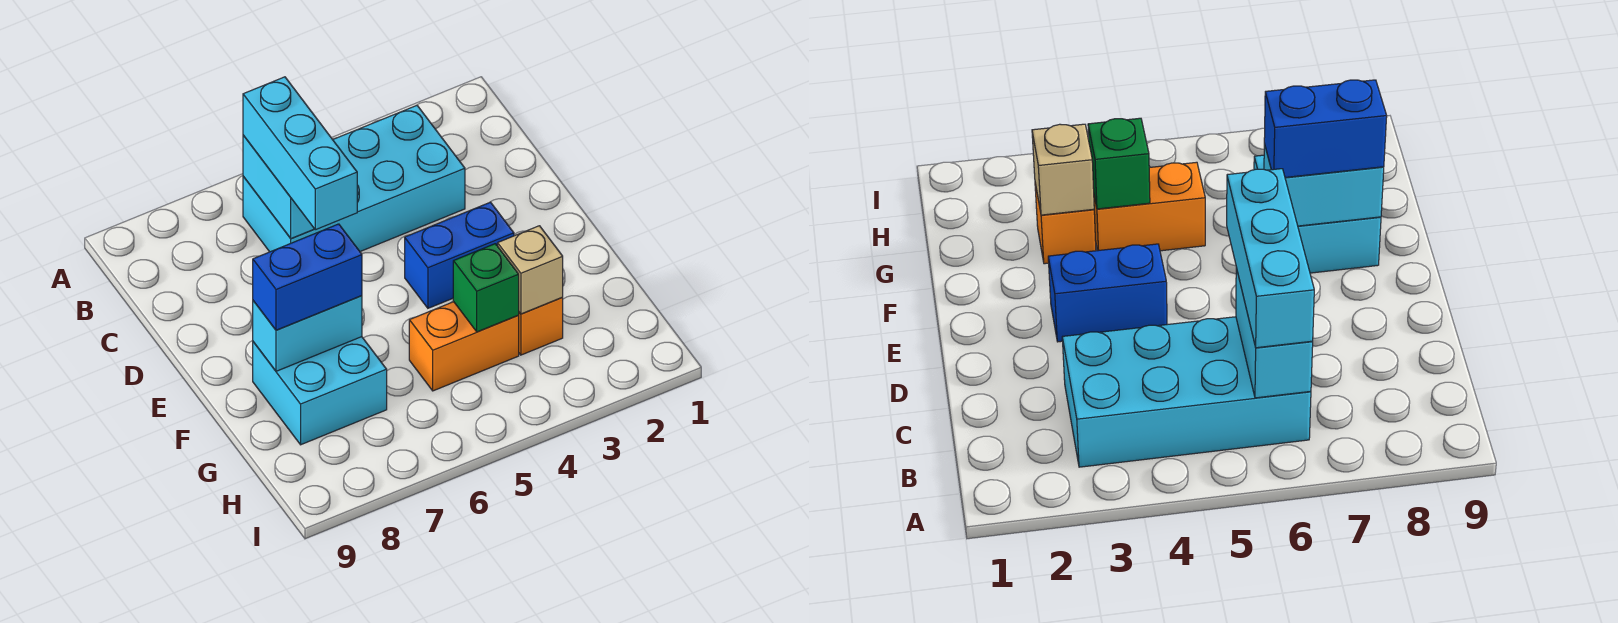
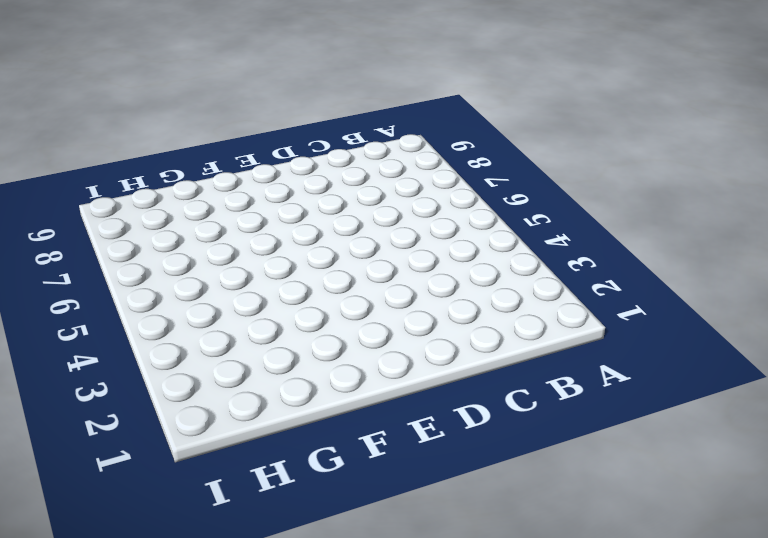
none -> cyan brick B3:C6 level 1
none -> blue brick E3:E4 level 1

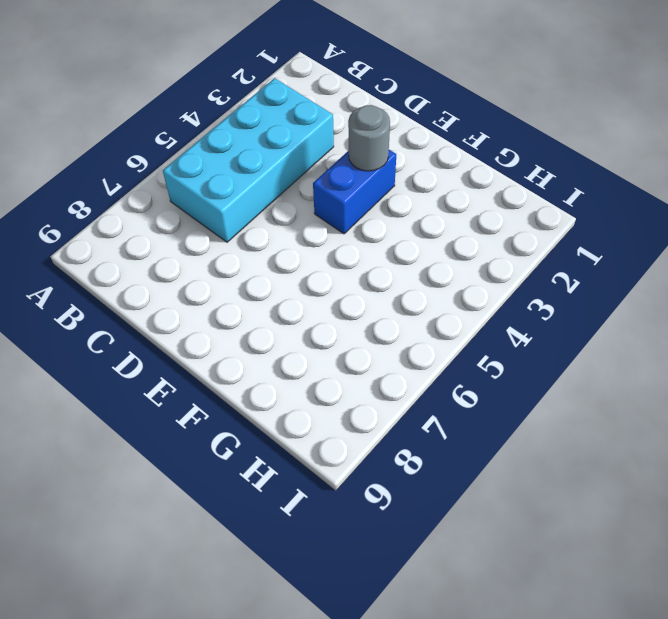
grey round brick E3 level 2 -> none
none -> cyan brick F7:G8 level 1
none -> orange brick G3 level 1

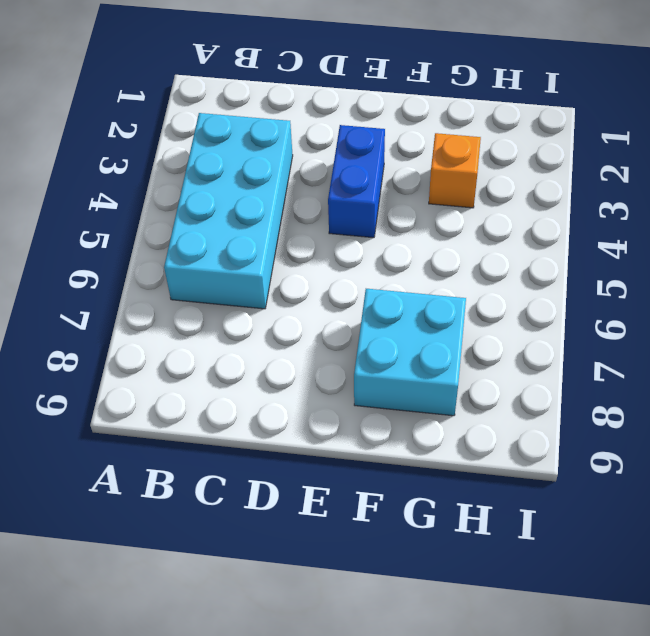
none -> orange brick G4:G5 level 1
none -> cyan brick B6:C6 level 2

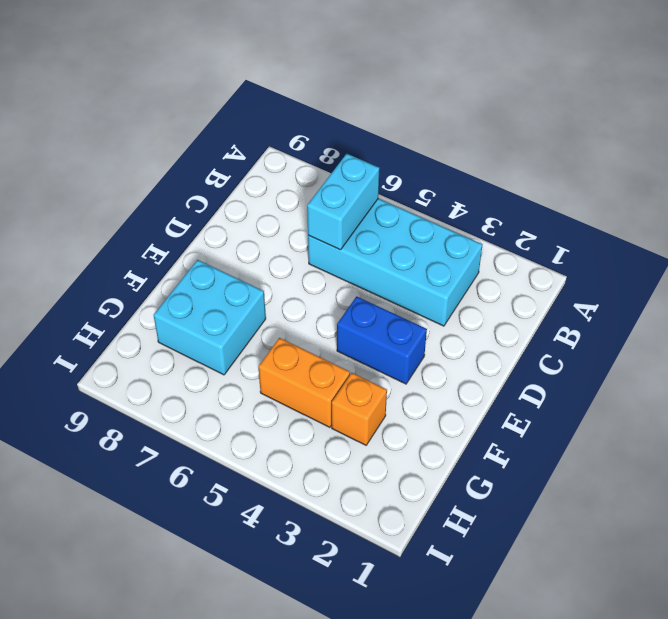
none -> cyan brick F7:F8 level 2
none -> tan brick G3 level 2

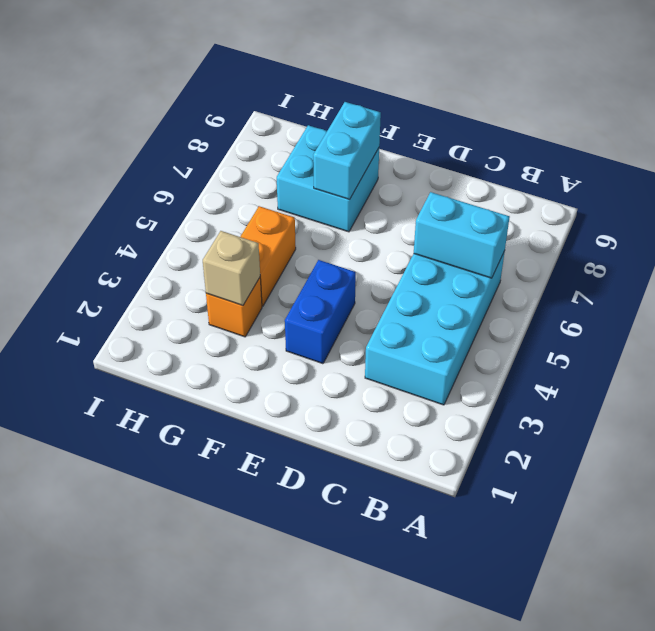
none -> green brick G4 level 2
none -> cyan brick B6:D6 level 3

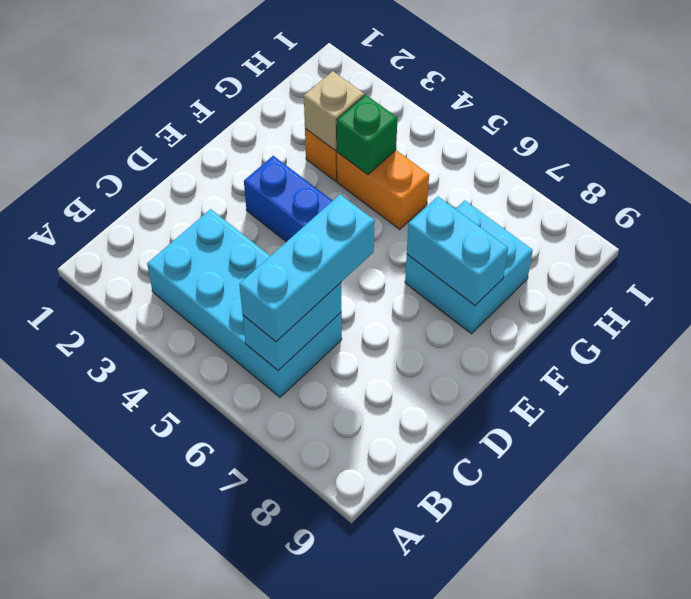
none -> blue brick F7:F8 level 3

